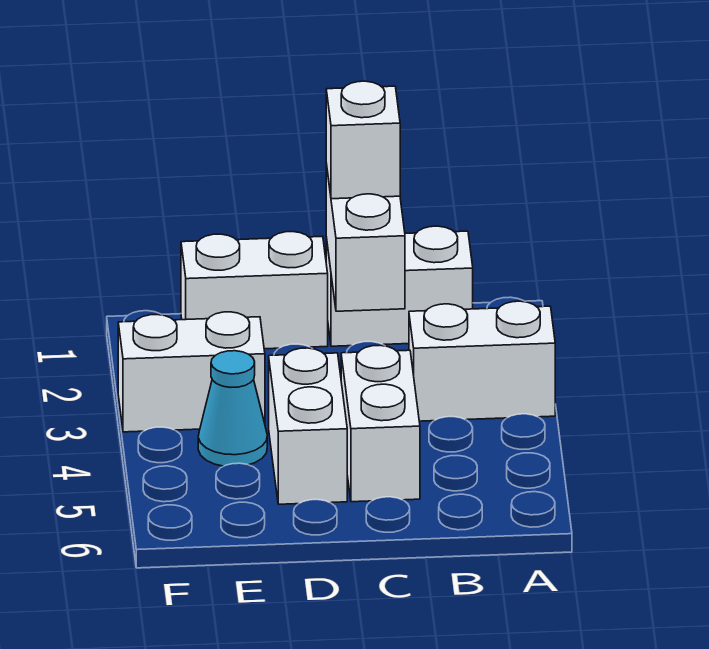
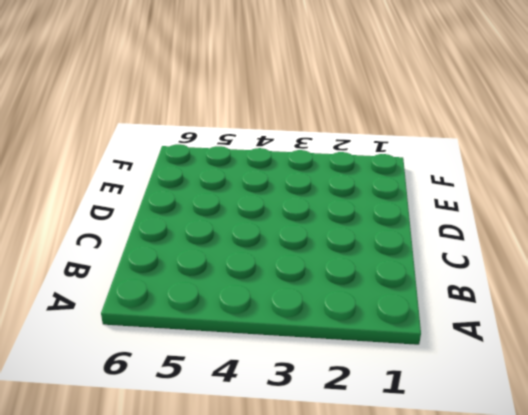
none -> white brick A3:B3 level 1
none -> white brick B1:C1 level 1

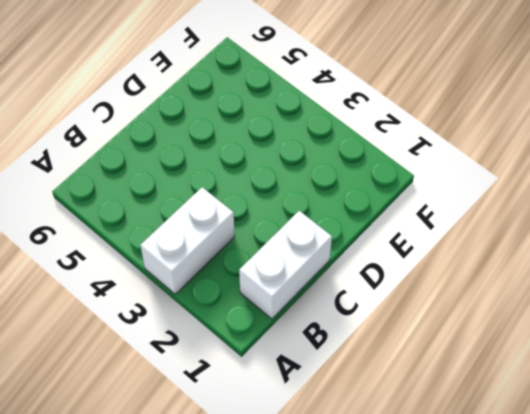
none -> white brick C4:C5 level 1
none -> white brick D1:E1 level 1

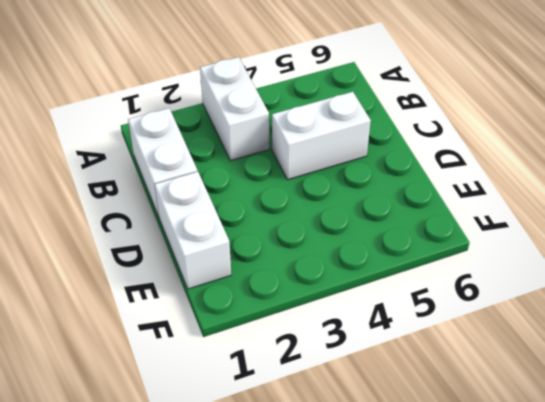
none -> white brick D4:D5 level 1
none -> white brick E3:F3 level 1

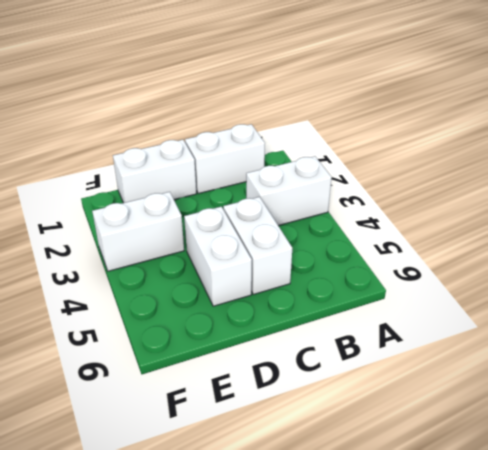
none -> cyan cone E4 level 1
none -> white brick C1:C2 level 2

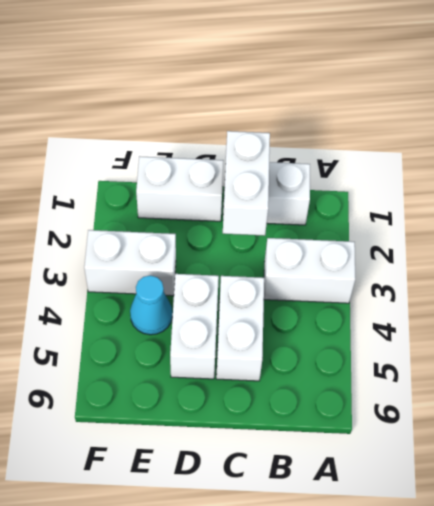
none -> white brick C1 level 3

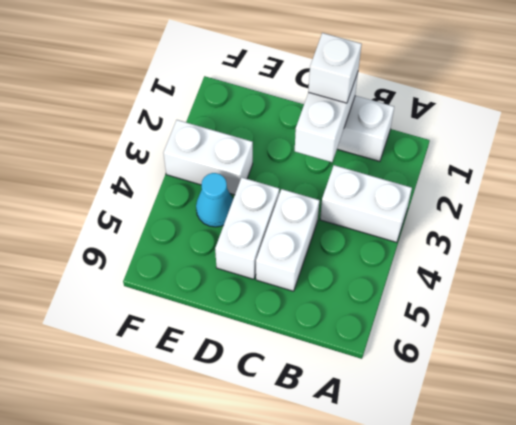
none -> white brick D1:E1 level 1

